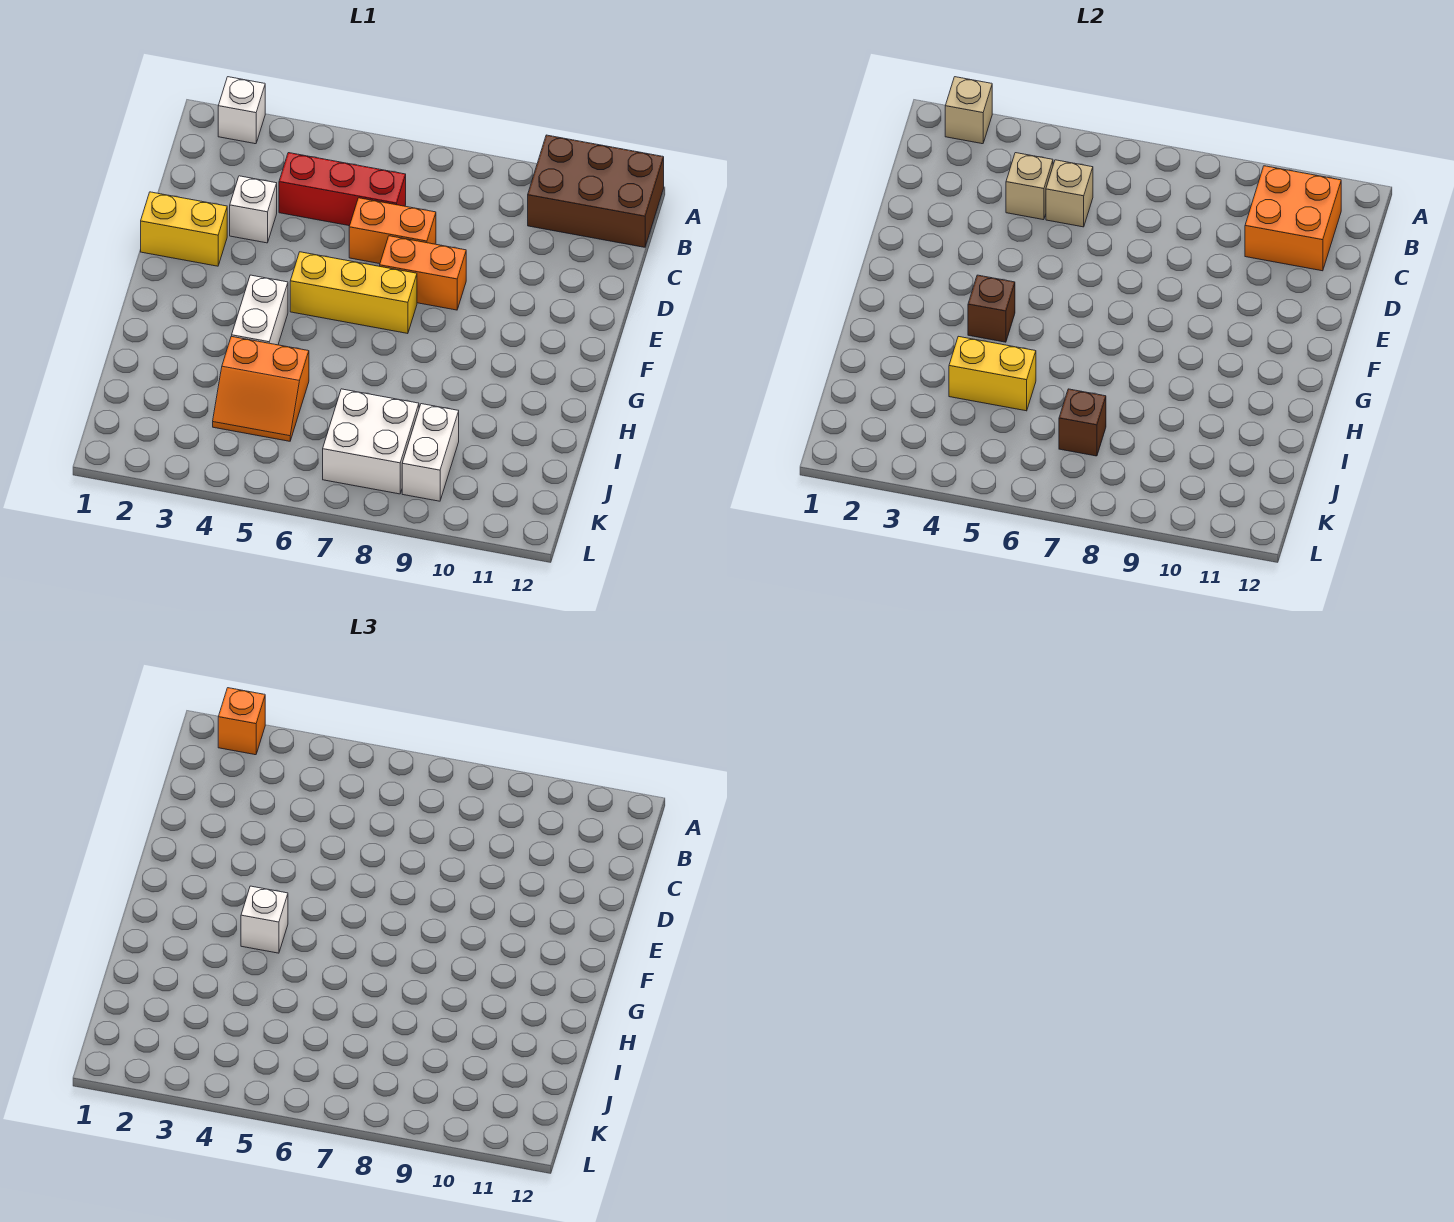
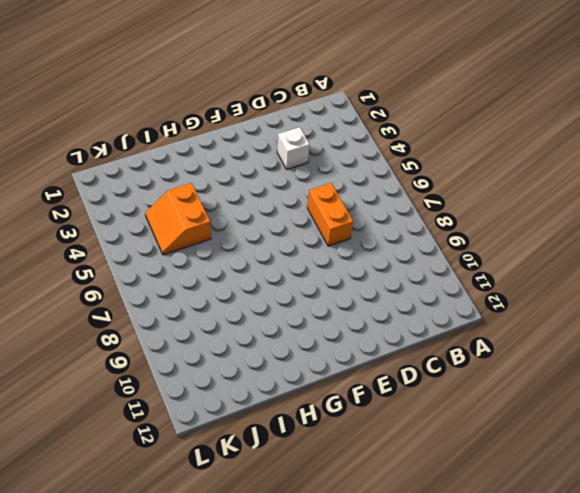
none -> white brick A2 level 1
none -> brown brick A10:B12 level 1
none -> red brick C4:C6 level 1

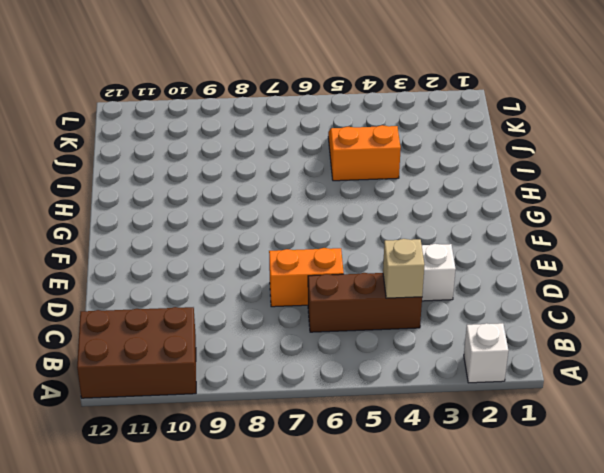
brown brick C4:C6 level 1 -> red brick C4:C6 level 1
none -> yellow brick E1:E2 level 1
none -> orange brick E7:E8 level 1
none -> yellow brick F5:F7 level 1

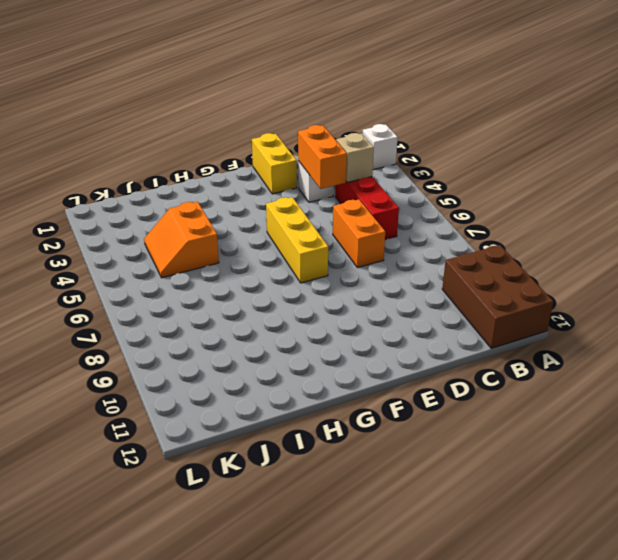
orange brick D3:D4 level 2 -> orange brick E7:E8 level 1
none -> white brick G4:H4 level 1
none -> white brick J7:K8 level 1
none -> white brick J9:K9 level 1

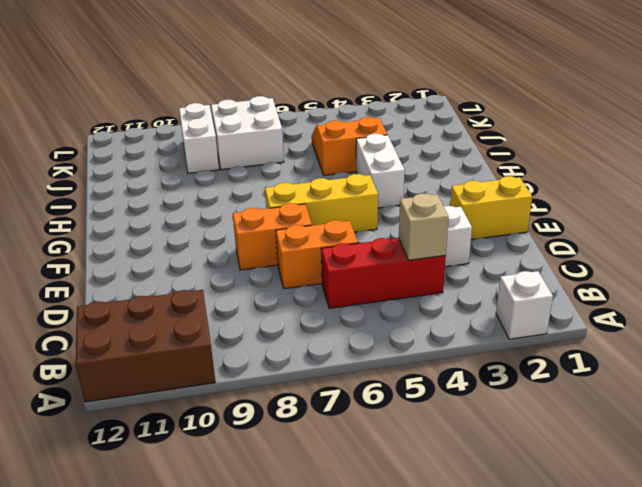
none -> tan brick A2 level 2
none -> orange brick B10:C11 level 2
none -> tan brick C5 level 2

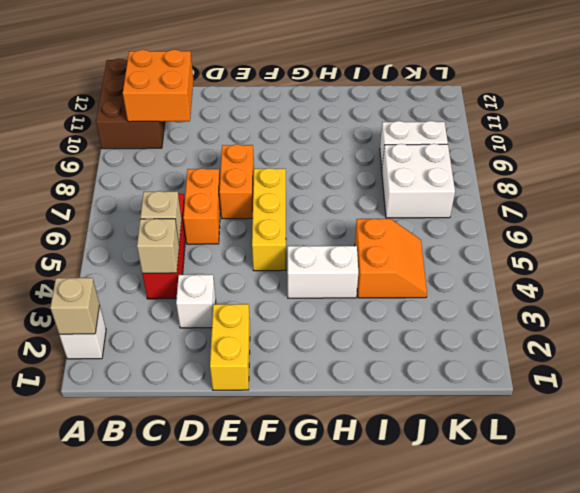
none -> brown brick G4 level 2
none -> yellow brick I4:I5 level 2
none -> brown brick J7 level 2

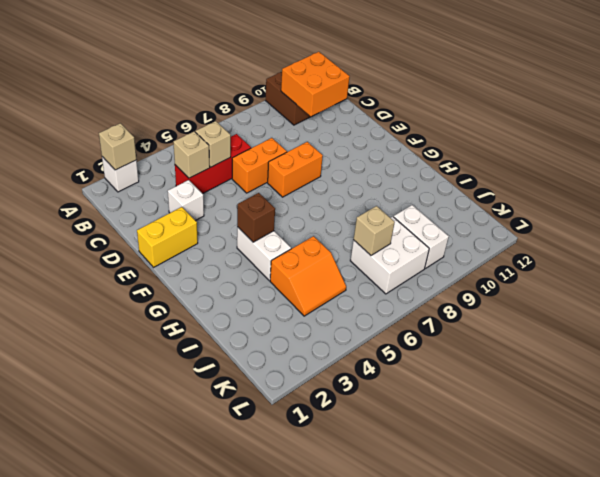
tan brick J7 level 2 -> brown brick J7 level 2
none -> yellow brick F5:F7 level 1
none -> yellow brick I4:I5 level 2
none -> orange brick A2 level 3

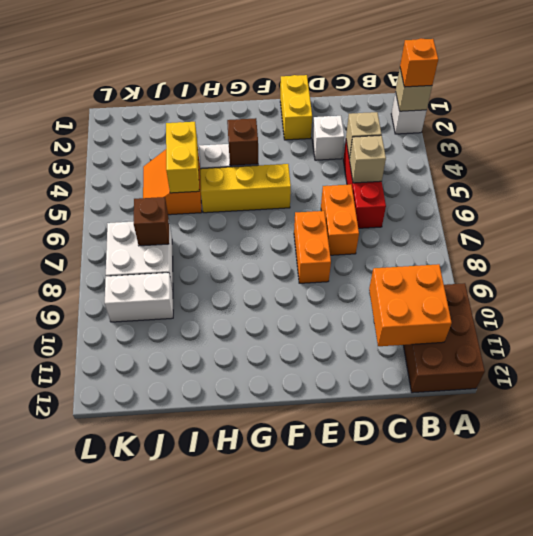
yellow brick F5:H5 level 1 -> yellow brick F5:F7 level 1
none -> white brick G4 level 3

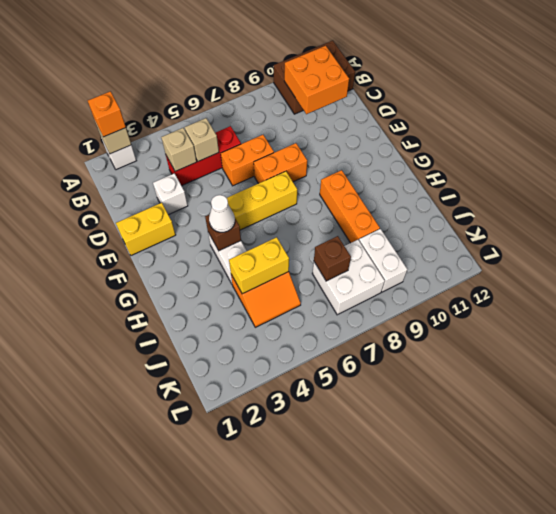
white cone G4 level 3 -> white brick G4 level 3
orange brick G9:I9 level 1 -> none

